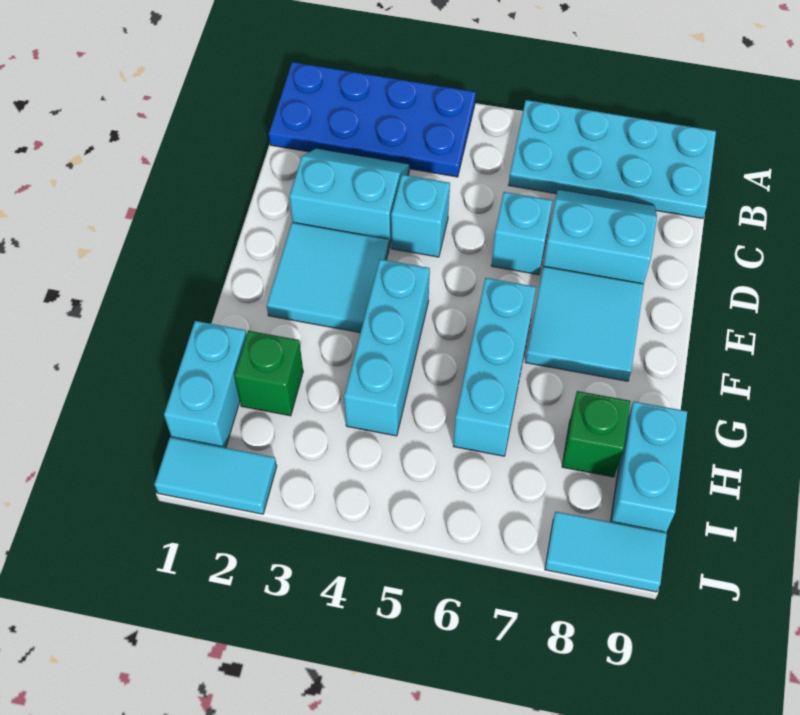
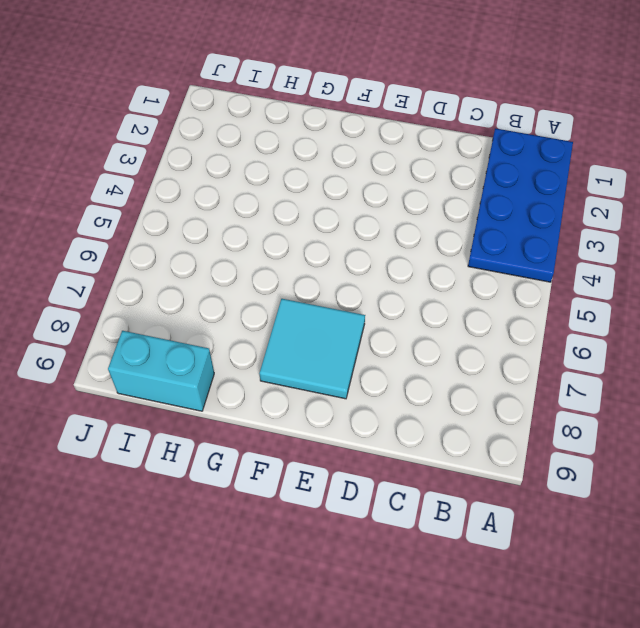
none -> cyan plate A6:B9 level 1
none -> cyan slope C2:D3 level 1 top D
none -> cyan slope C7:D8 level 1 top D

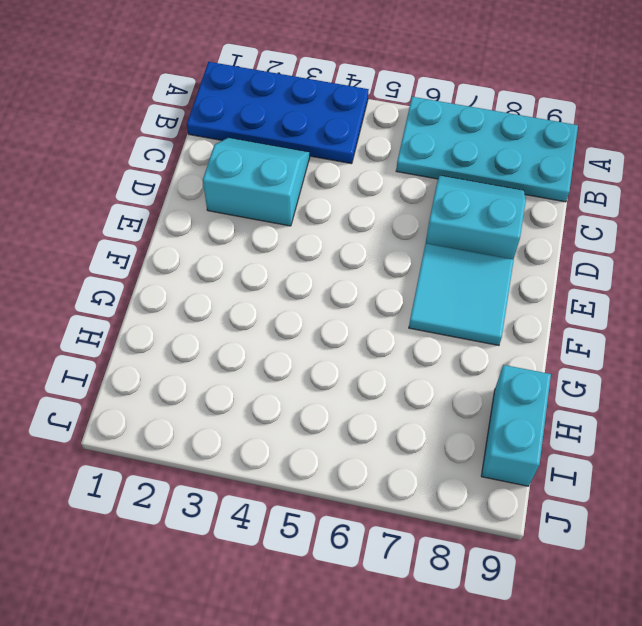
none -> cyan brick D4 level 1
none -> cyan brick D6 level 1
none -> cyan tile E2:F3 level 1

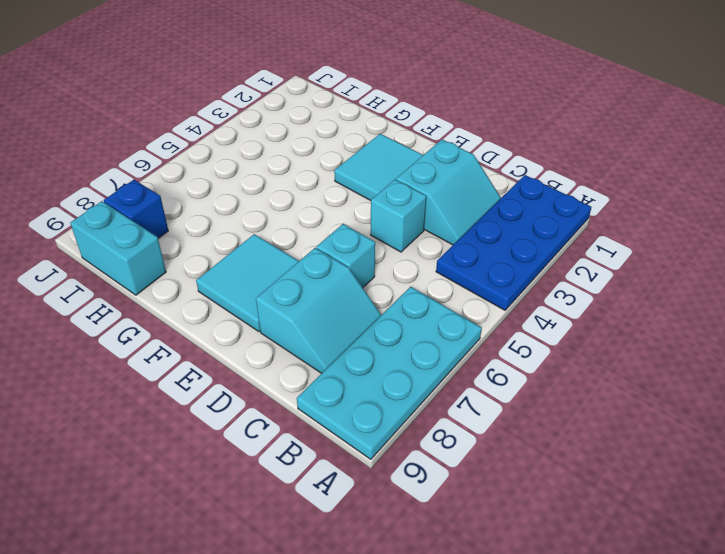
blue brick I8 level 1 -> none
none -> cyan brick F4:H4 level 1
none -> cyan brick F6:H6 level 1
none -> cyan brick H1:I1 level 1

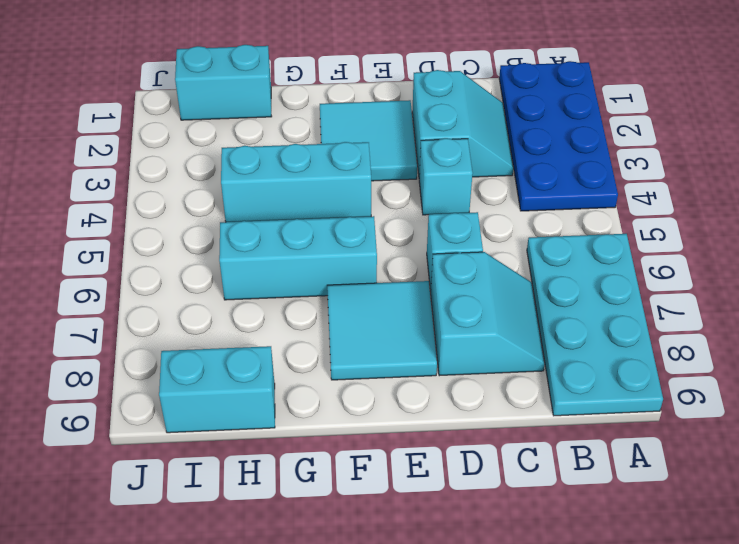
none -> green brick H2 level 1
none -> green brick H8 level 1
none -> cyan tile J1:J2 level 1

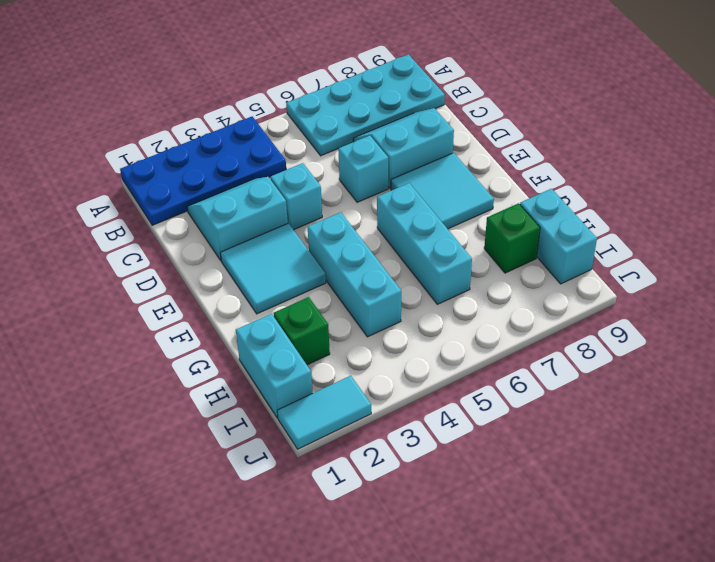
none -> cyan tile J8:J9 level 1

